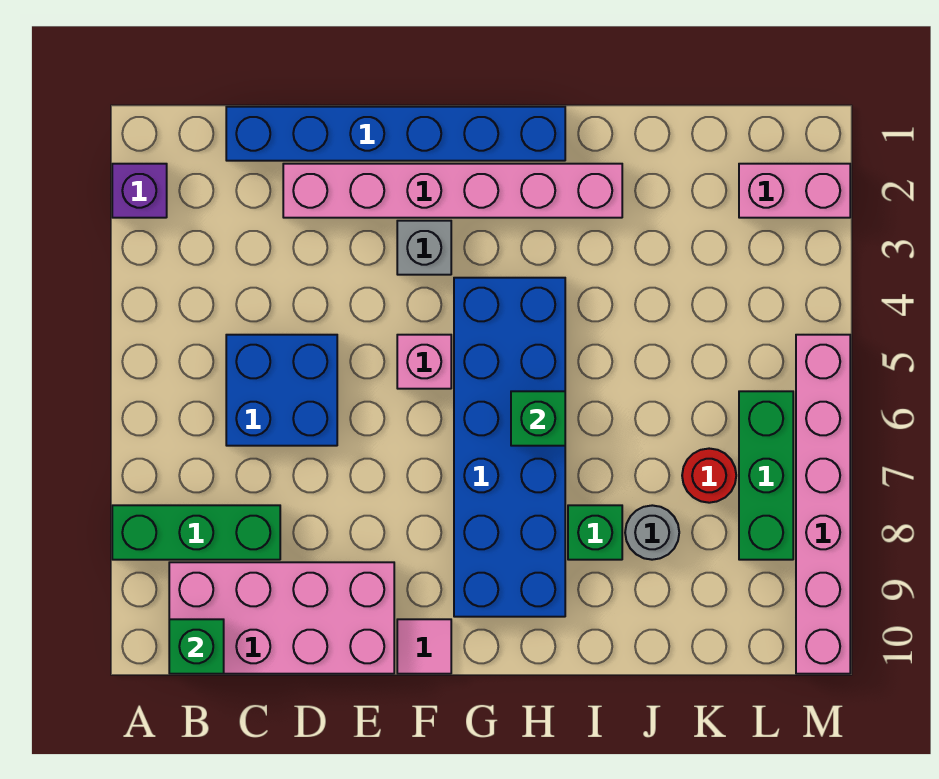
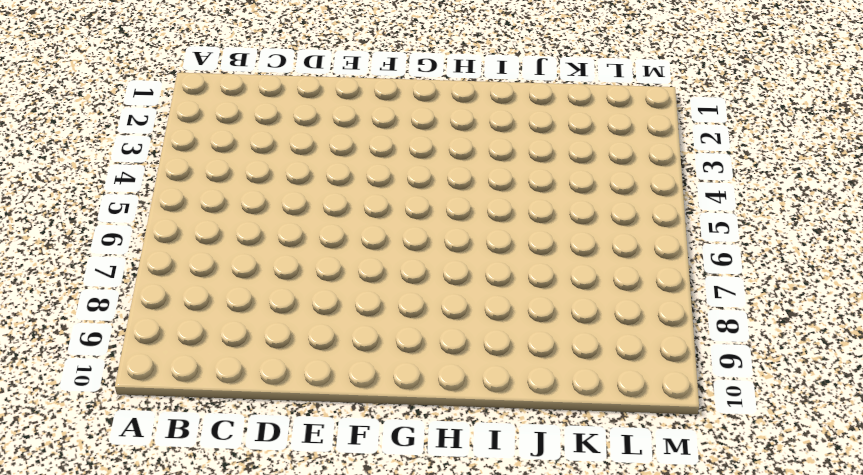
none -> purple brick A2 level 1
none -> green brick A8:C8 level 1
none -> pink brick B9:E10 level 1

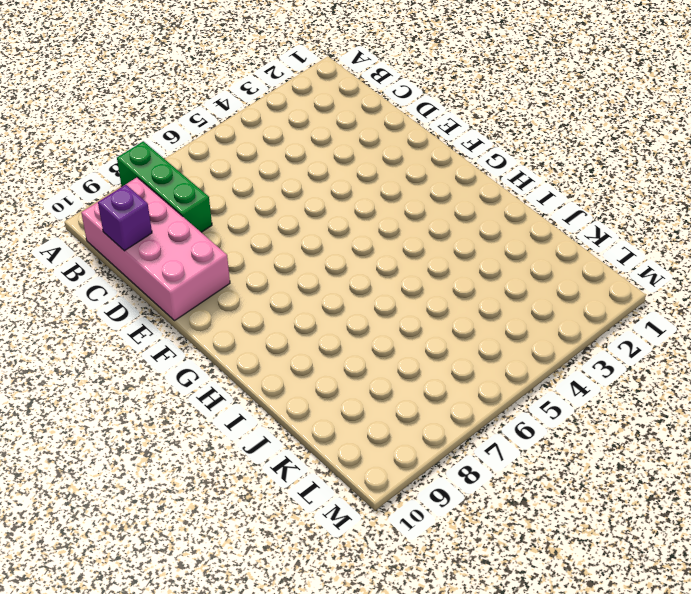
purple brick C10 level 2 -> purple brick A2 level 1
none -> blue brick C1:H1 level 1
none -> blue brick C5:D6 level 1
none -> pink brick D2:I2 level 1

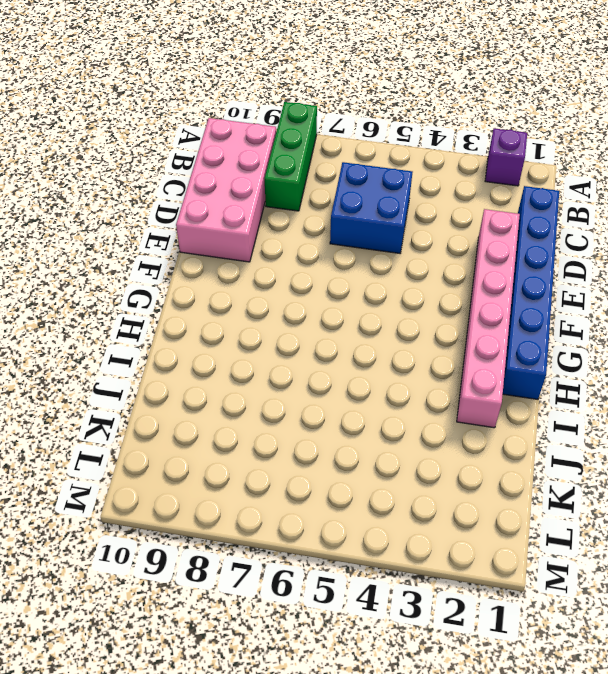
none -> grey brick F3 level 1
none -> pink brick F5 level 1
none -> pink tile F10 level 1

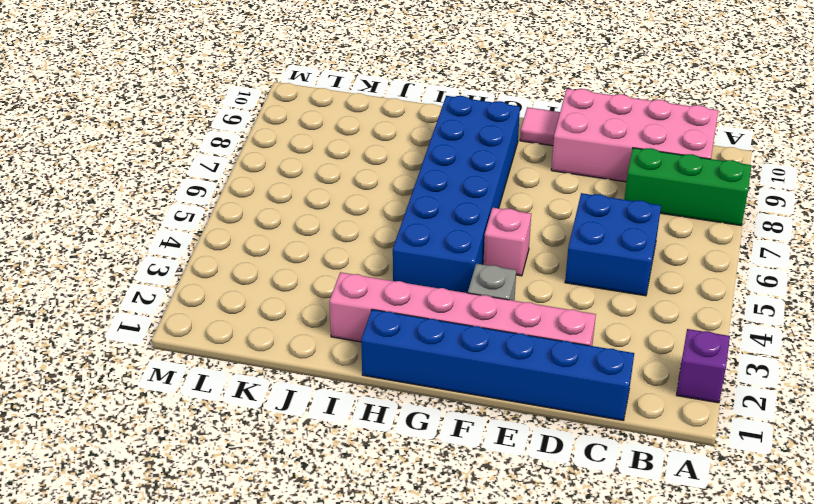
none -> green brick I8 level 1
none -> grey round brick J8 level 1
none -> red round brick K7 level 1

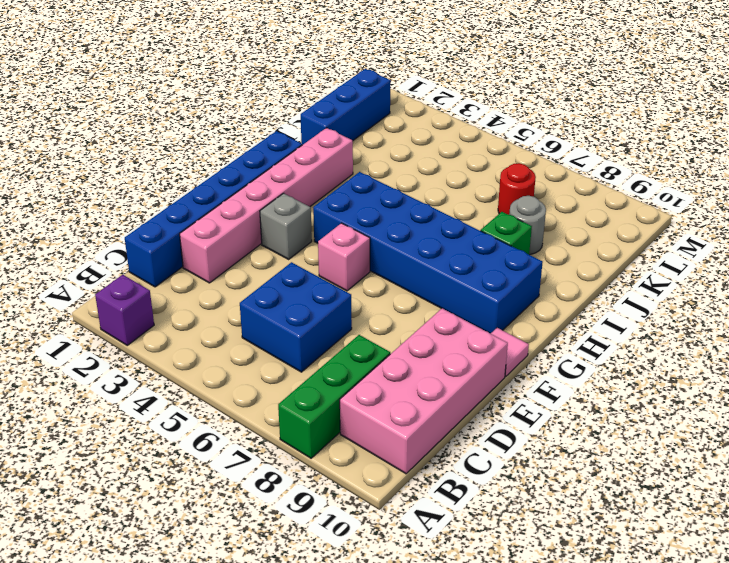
blue brick J1:L1 level 1 -> none
none -> pink brick L2:M2 level 1
none -> green brick L6:L8 level 1
none -> pink brick M5:M10 level 1

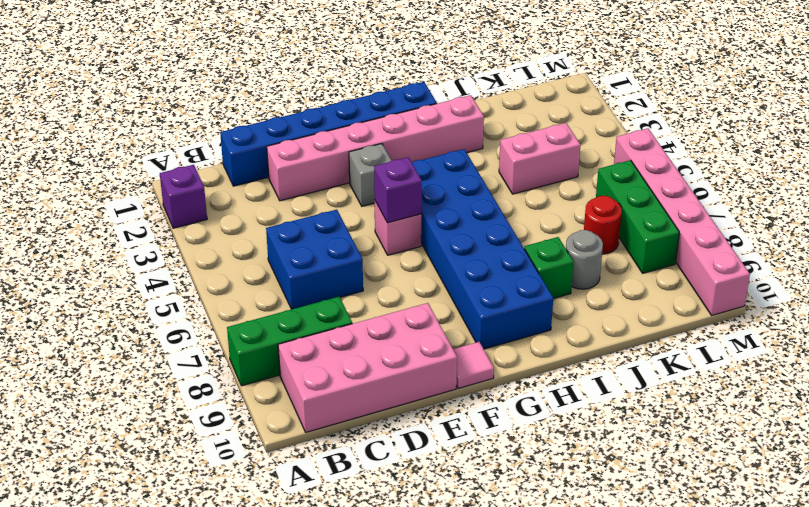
purple brick F5 level 2 -> none
pink brick J4:K4 level 1 -> pink brick L2:M2 level 1
none -> green brick B10 level 2
none -> green brick H6 level 2

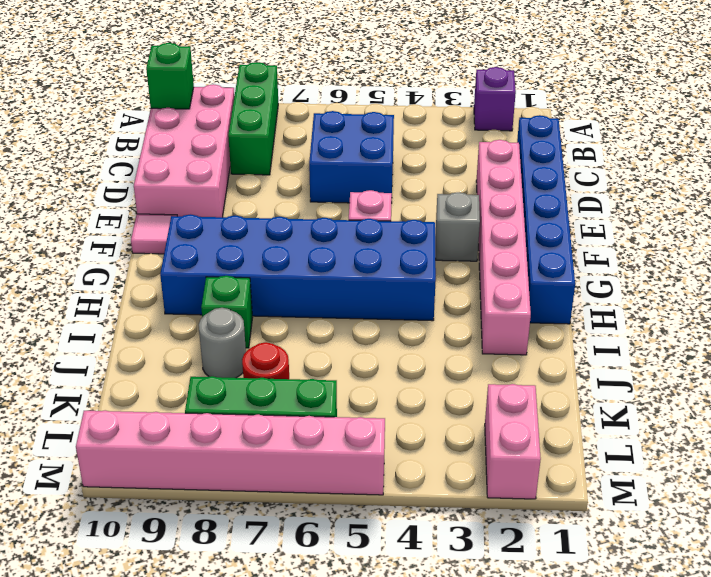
none -> green brick H6 level 2

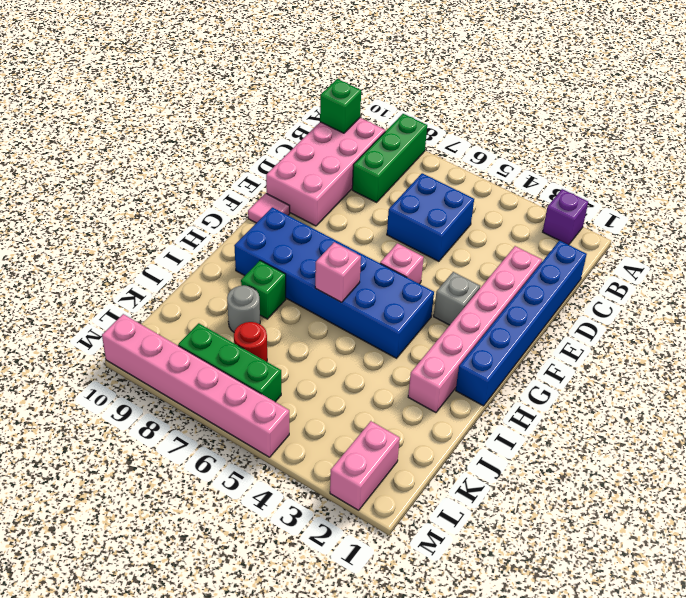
pink brick H6 level 2 -> green brick H6 level 2

